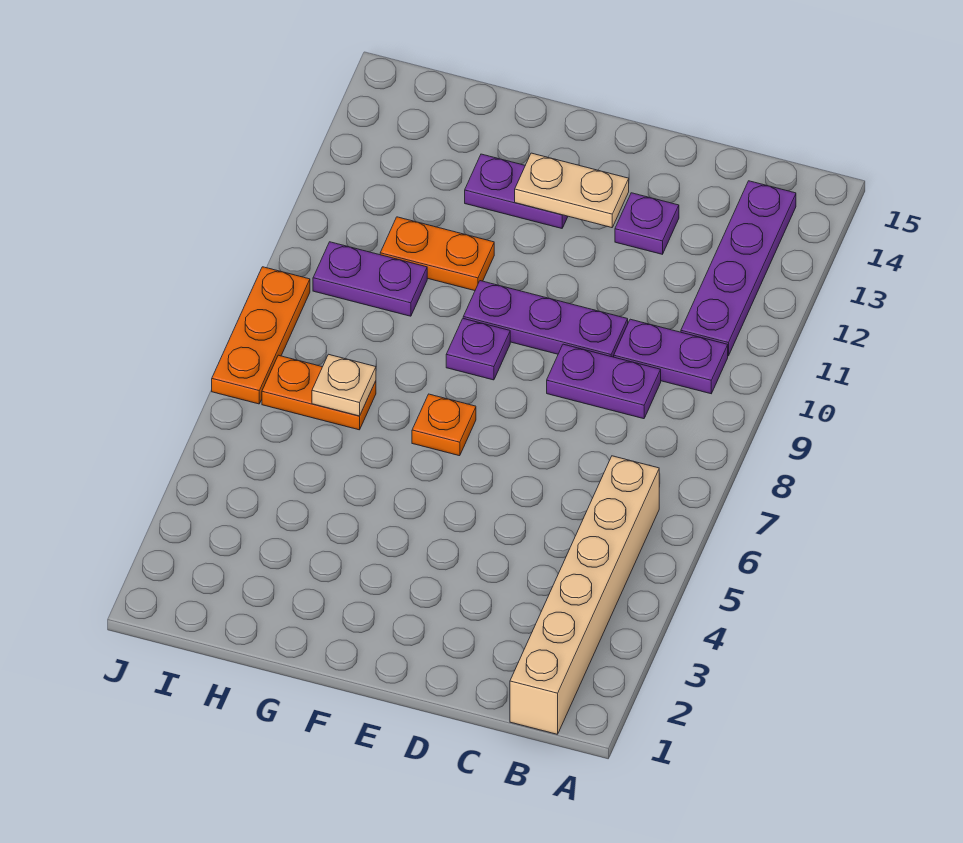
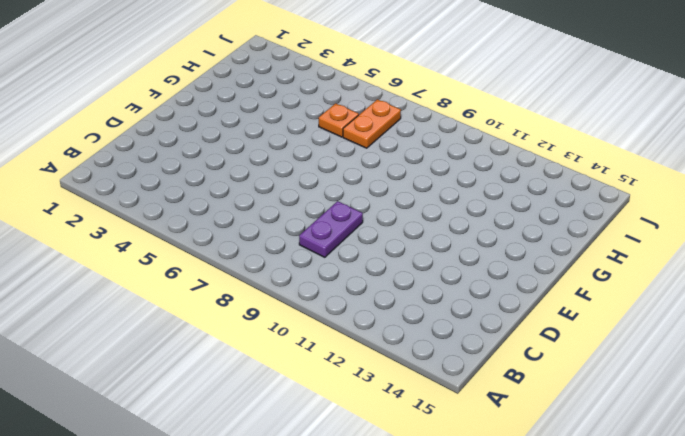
orange plate H6 level 1 -> orange plate F7 level 1
none -> tan brick B1:B6 level 1
none -> purple plate B10:C10 level 1
none -> purple plate B11:B14 level 1

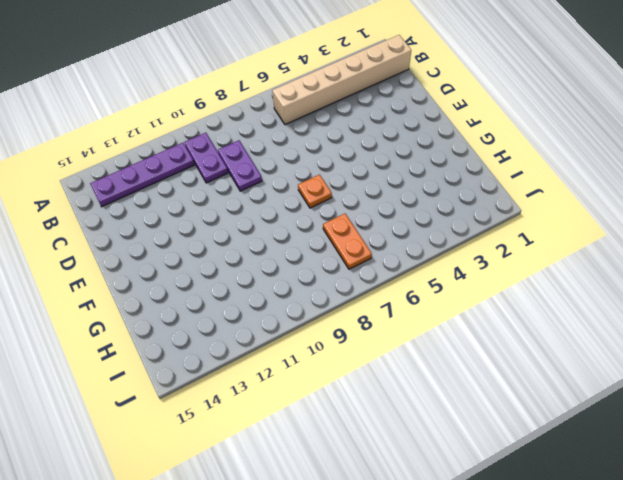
none -> purple plate D10:F10 level 1
none -> purple plate D13 level 1
none -> purple plate F9 level 1

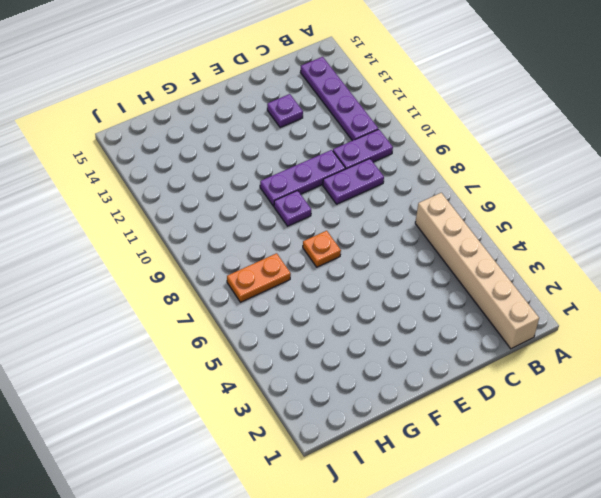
none -> purple plate F13:G13 level 1
none -> orange plate G11:H11 level 1
none -> purple plate H10:I10 level 1

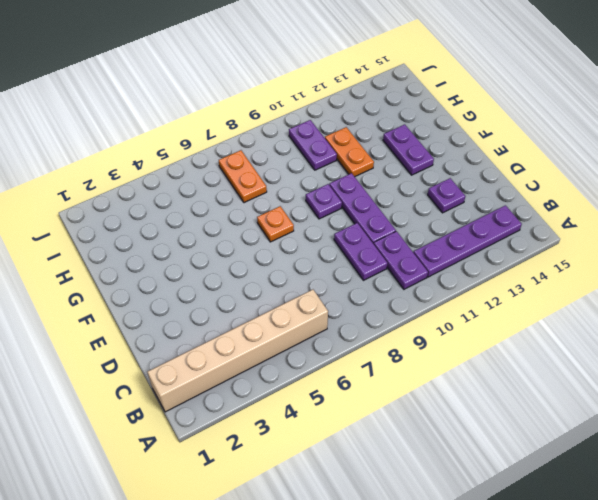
none -> orange plate J7:J9 level 1
none -> tan plate E13:F13 level 2
none -> tan plate H7 level 2

